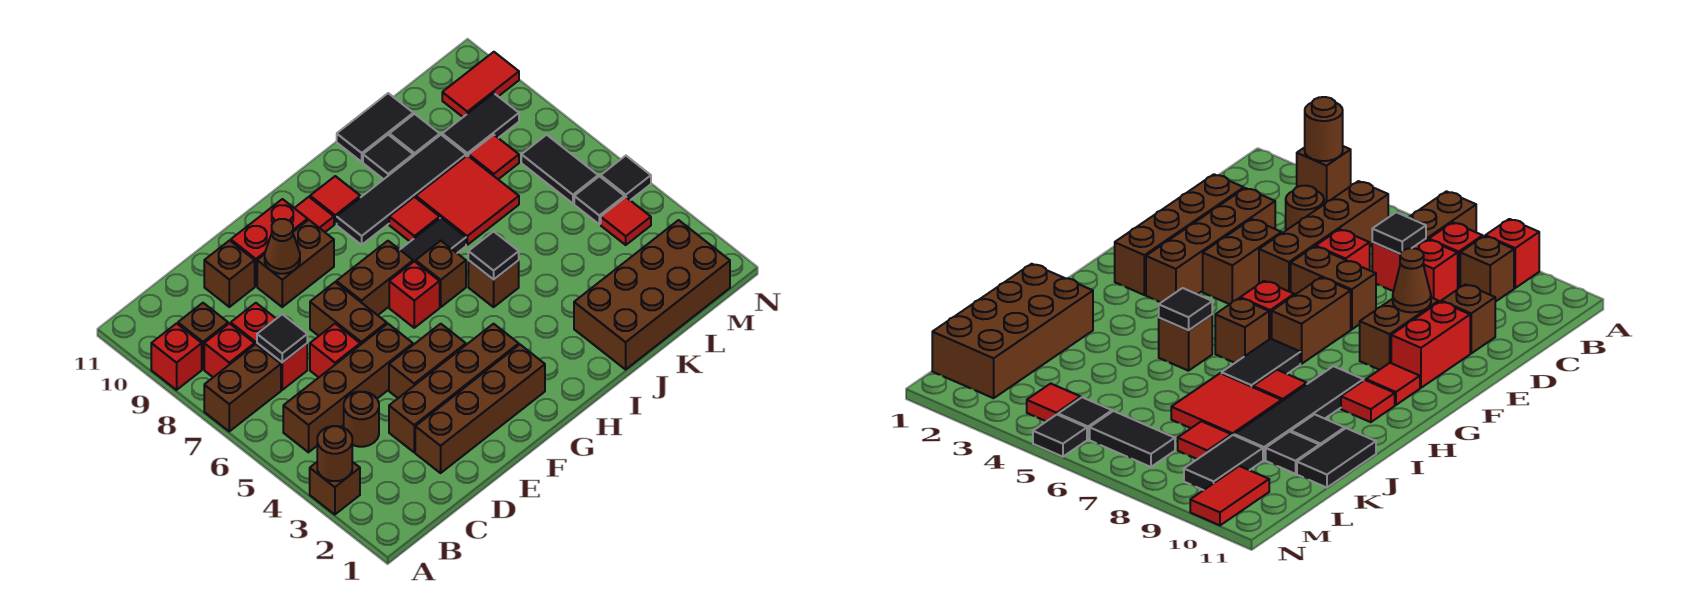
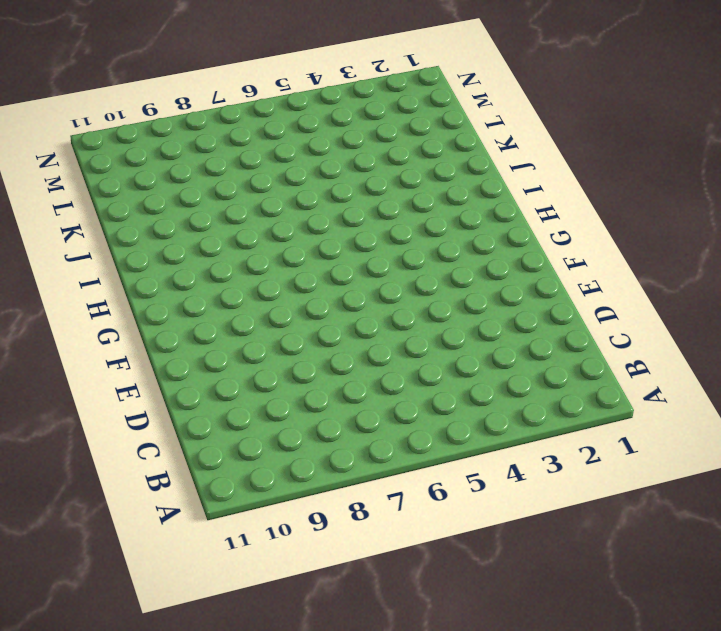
none -> brown brick A3 level 1
none -> brown brick A7:B7 level 1
none -> red brick A9 level 1
none -> brown brick B5:E5 level 1

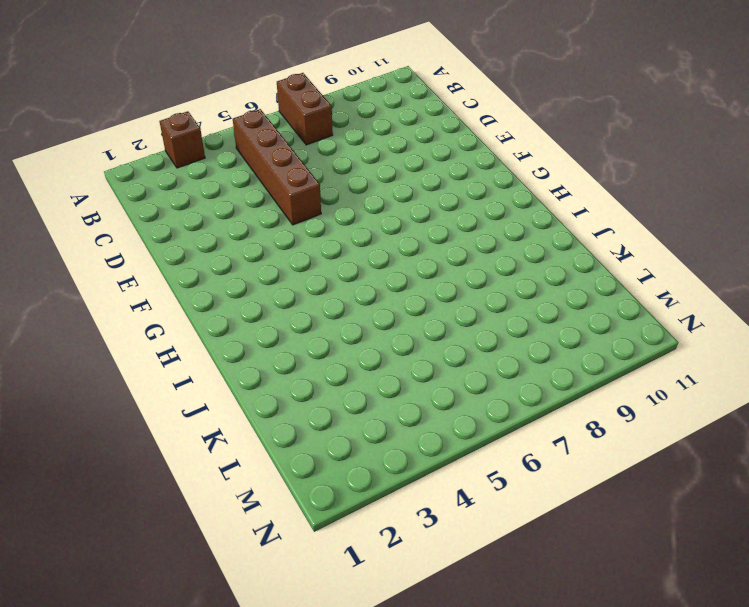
none -> red brick A9 level 1
none -> red brick B8 level 1
none -> brown brick B9 level 1
none -> brown round brick C4 level 1

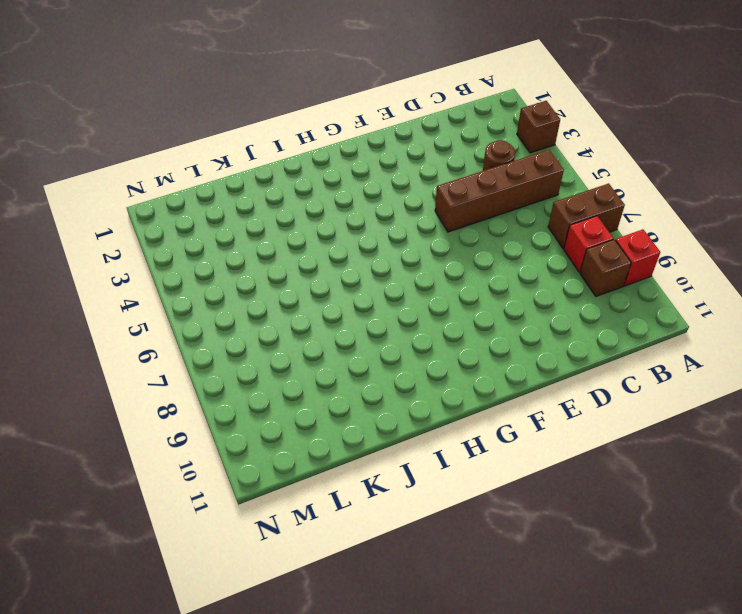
none -> red brick C7:C8 level 1
none -> brown brick D2:G2 level 1
none -> brown brick D3:G3 level 1
none -> red brick D6 level 1

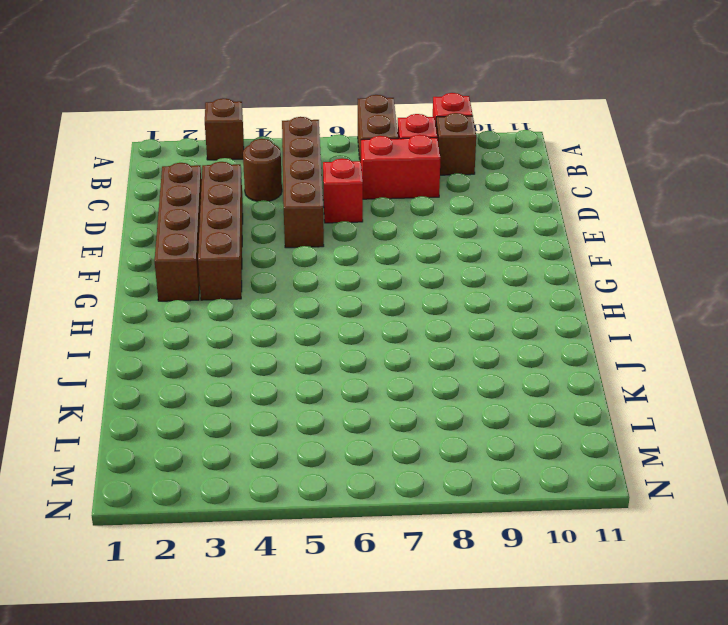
none -> brown brick D10 level 1
none -> brown brick E4:F4 level 1
none -> brown brick E6:E7 level 1
none -> brown brick E9:F9 level 1

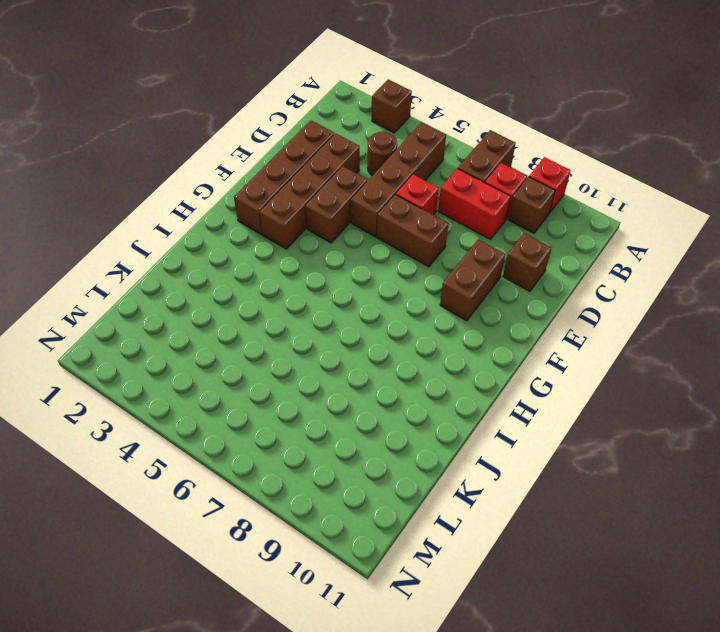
none -> red brick E10:F10 level 1
none -> brown brick F7:G7 level 1
none -> red brick G6 level 1
none -> red tile G10 level 1

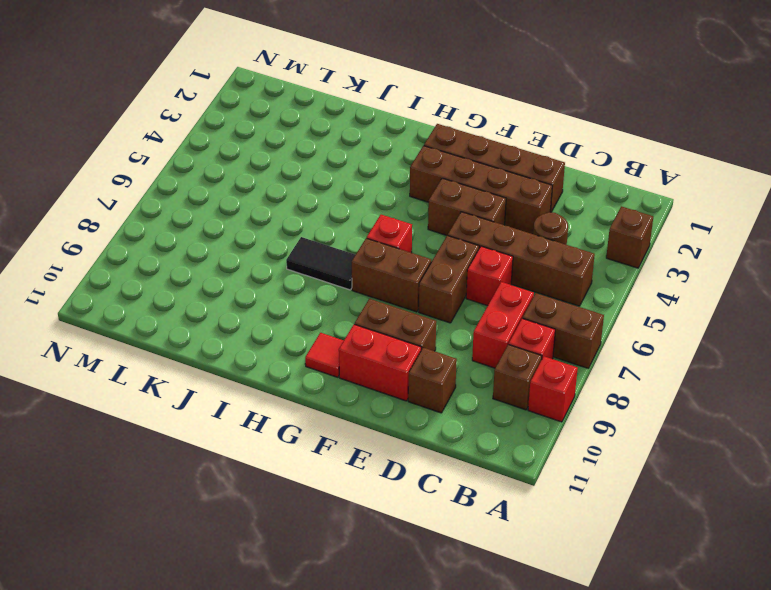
none -> brown brick H6 level 1
none -> black tile H9:K9 level 1
none -> red tile H10 level 1
none -> brown brick I5 level 1

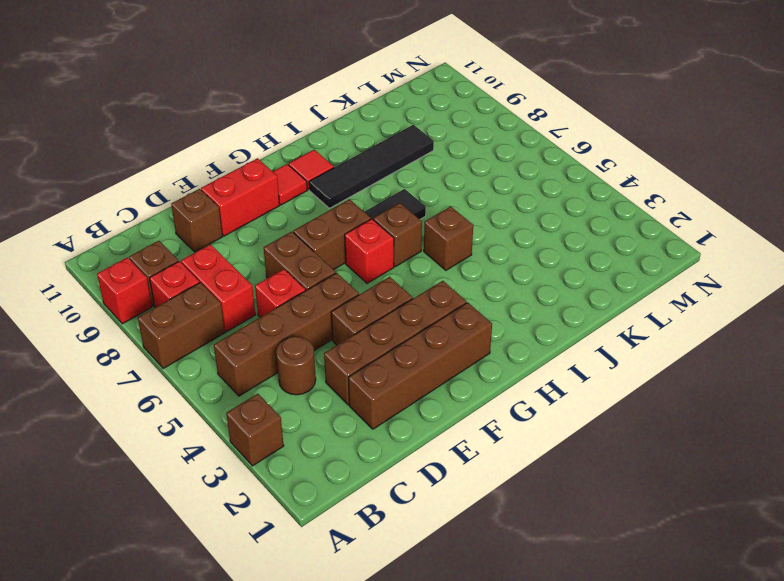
none -> brown brick E9:F9 level 1
none -> red tile I8 level 1
none -> brown brick J1:M2 level 1
none -> red tile J7:K8 level 1

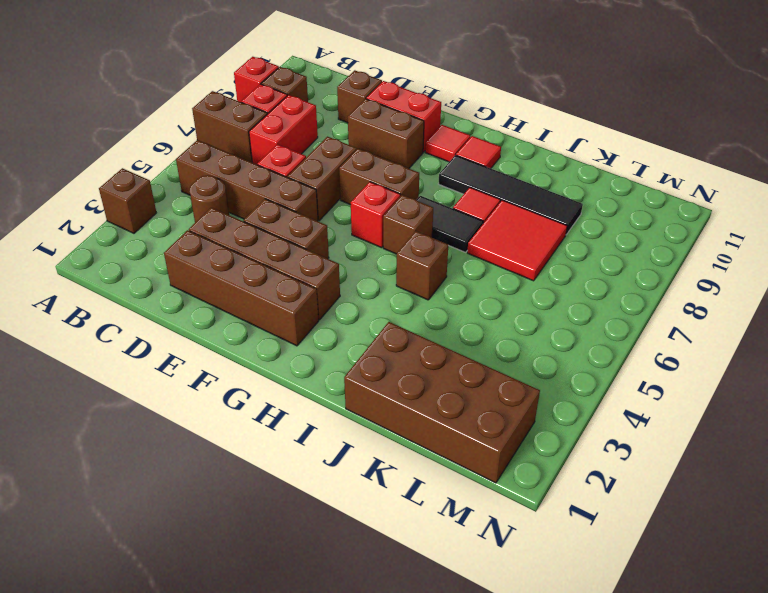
none -> black tile J10 level 1
none -> black tile J11:K11 level 1
none -> black tile K10 level 1
none -> red tile L8 level 1

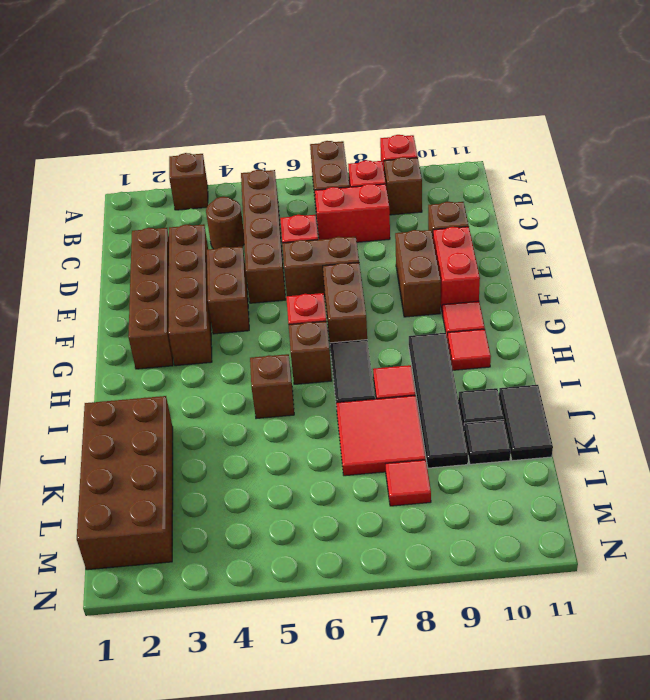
none -> black tile L9:M9 level 1
none -> red tile M4 level 1
none -> black tile M5 level 1
none -> black tile M6:M7 level 1

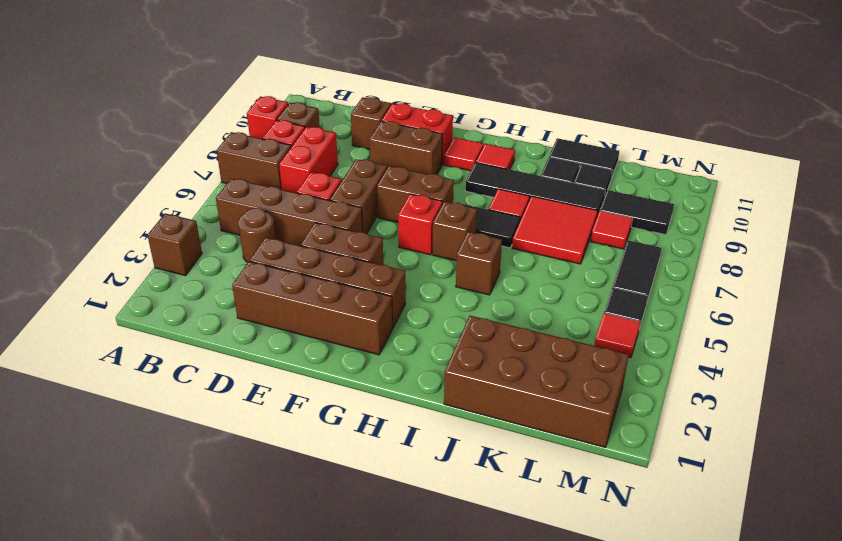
none -> red tile M10:N10 level 1
none -> black tile N5 level 1
none -> brown round brick A3 level 2
none -> black tile C7 level 2

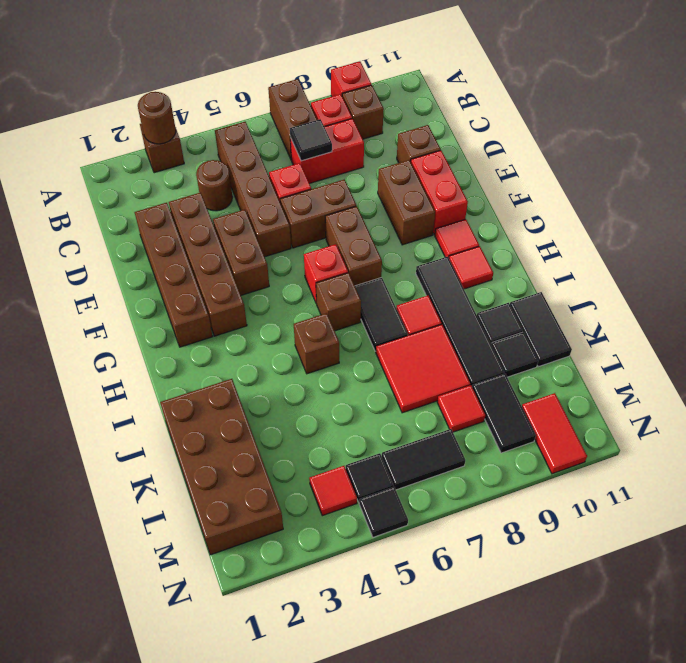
none -> brown cone E9 level 2
none -> black tile I5 level 2

